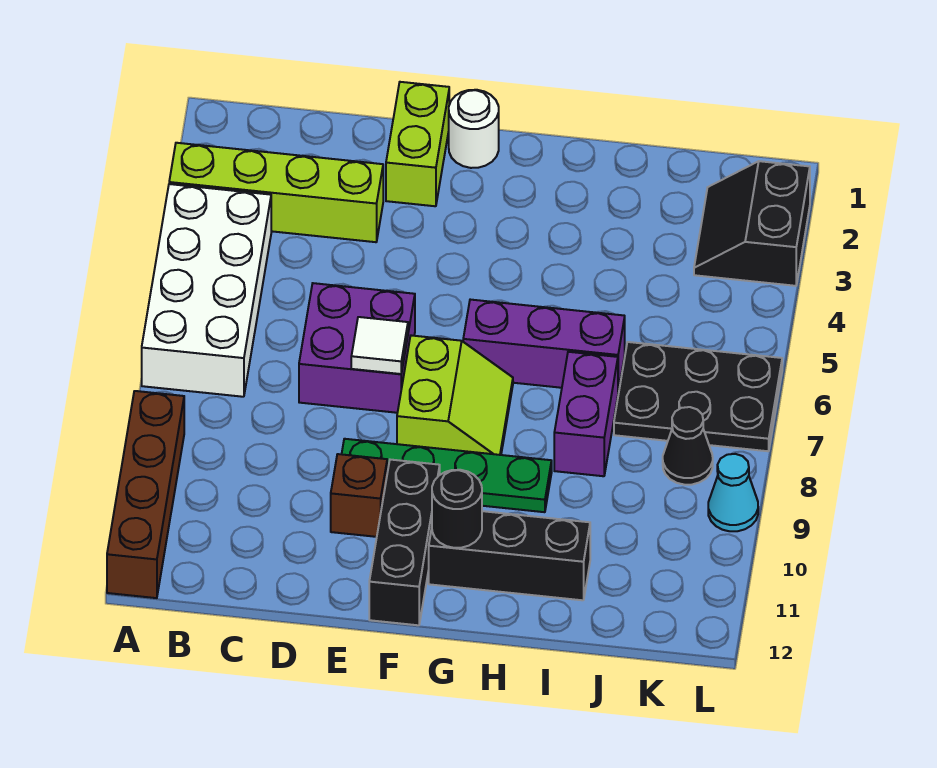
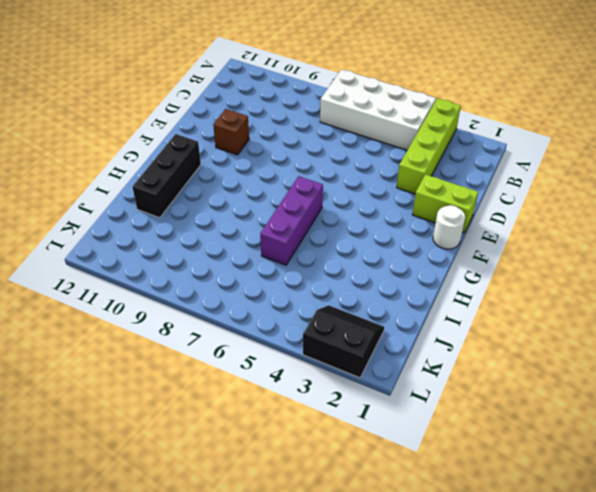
none -> brown brick A9:A12 level 1
none -> purple brick D6:E7 level 1
none -> green plate E9:H9 level 1

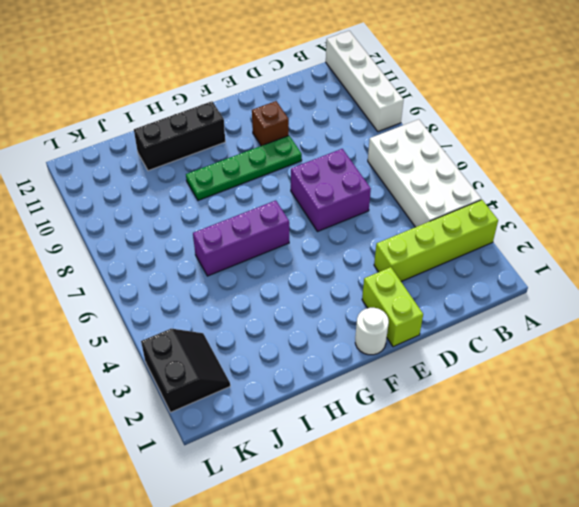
white brick A9:A12 level 1 -> brown brick A9:A12 level 1
none -> lime slope F7:G8 level 1 top F
none -> black brick F10:F12 level 1
none -> purple brick I7:I8 level 1

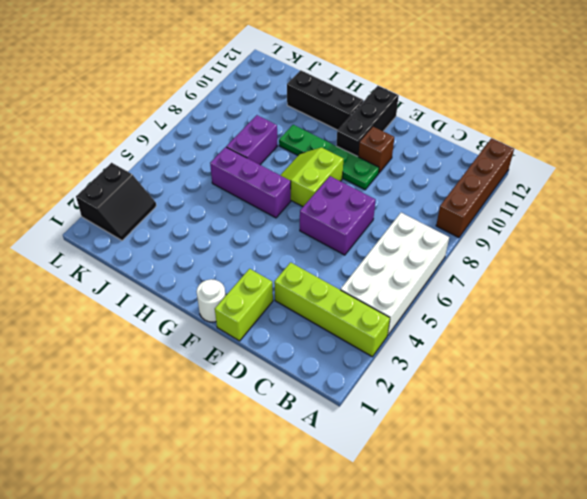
none -> black plate J6:L7 level 1
none -> black cone K8 level 1
none -> cyan cone L9 level 1

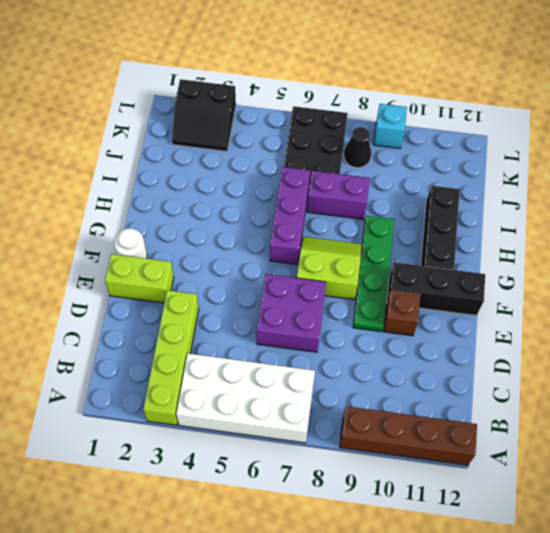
cyan brick L9 level 1 -> cyan cone L9 level 1
none -> white tile E7 level 2
none -> black round brick G11 level 2

